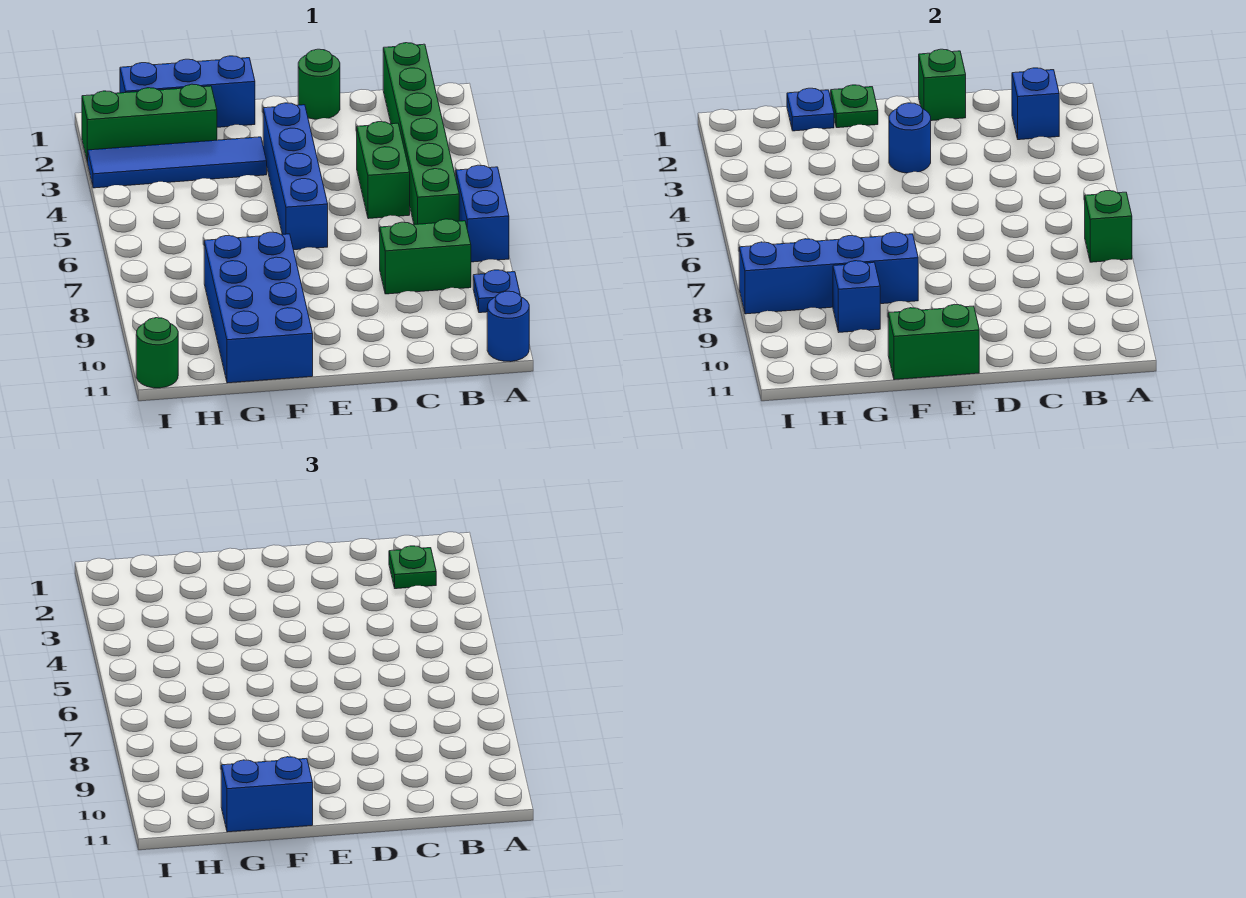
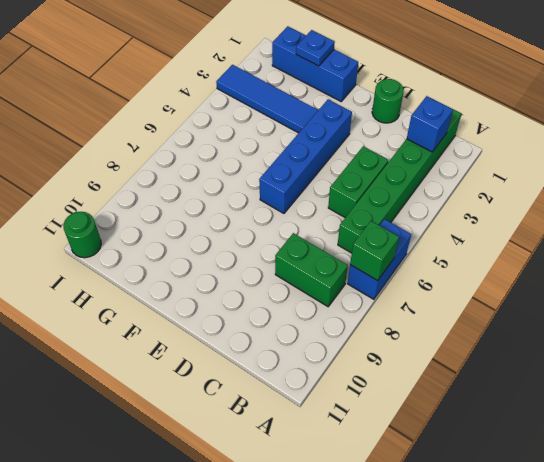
none -> blue plate A9 level 1
none -> blue round brick A11 level 1
none -> blue brick F8:G11 level 1

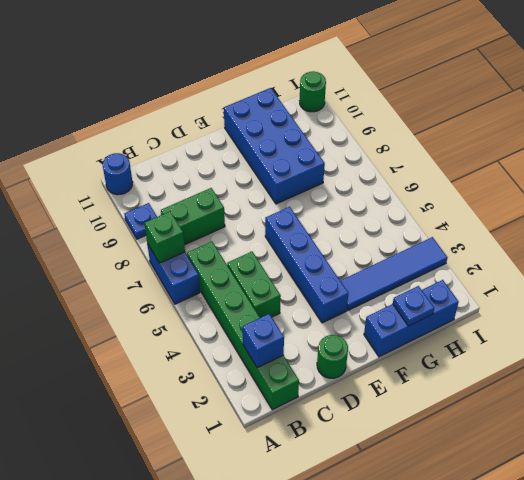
none -> green brick G2:I2 level 1
none -> green brick D1 level 2
none -> blue round brick E3 level 2

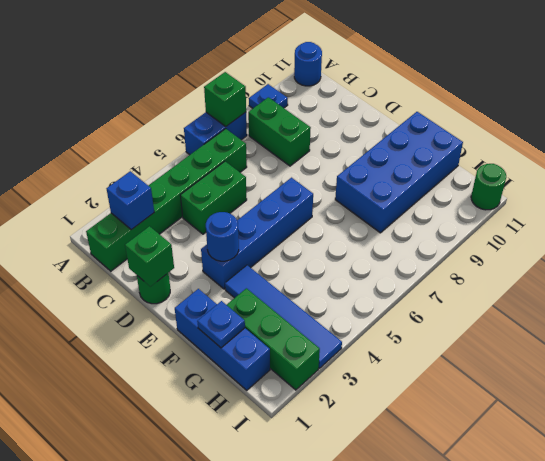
none -> green brick E11:F11 level 2
none -> green plate F1 level 2
none -> blue brick F8:I8 level 2

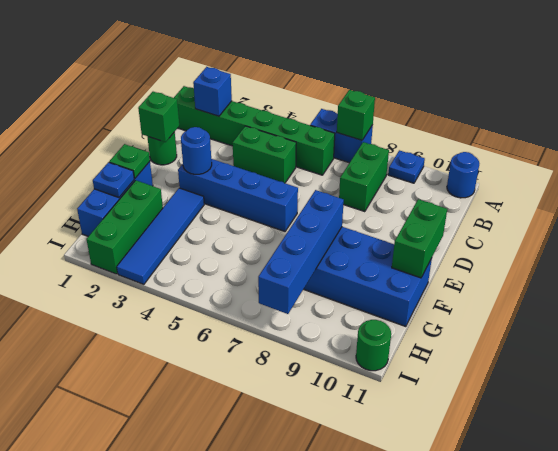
none -> blue brick G9 level 2
none -> green plate B2 level 3
none -> blue brick F11:G11 level 3

